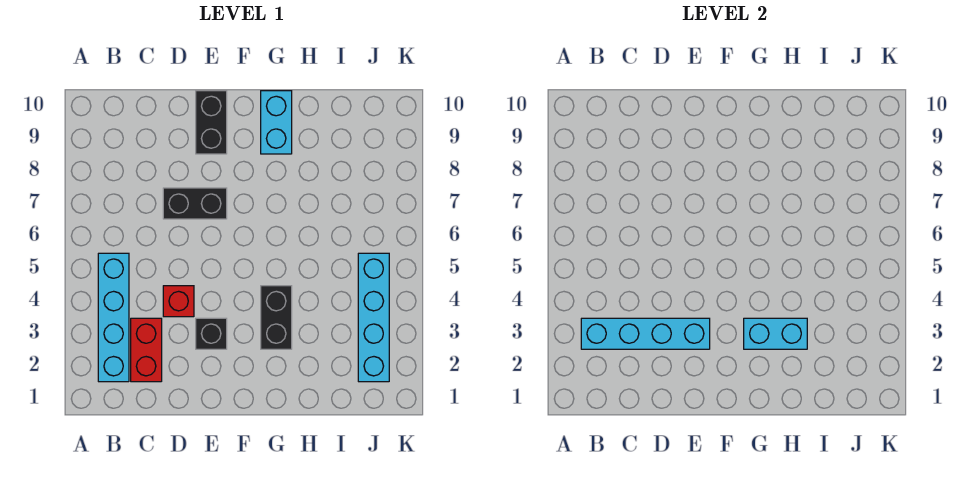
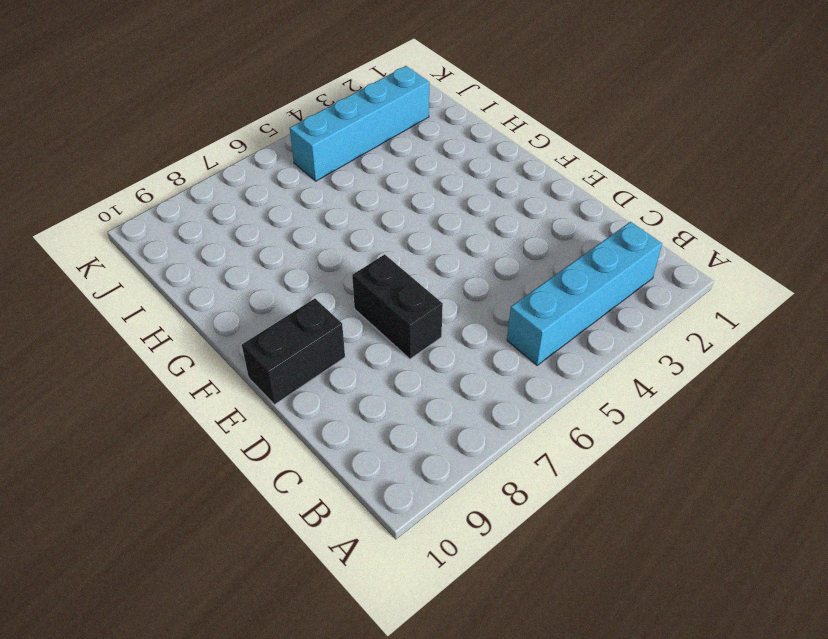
none -> red brick C2:C3 level 1
none -> red brick D4 level 1

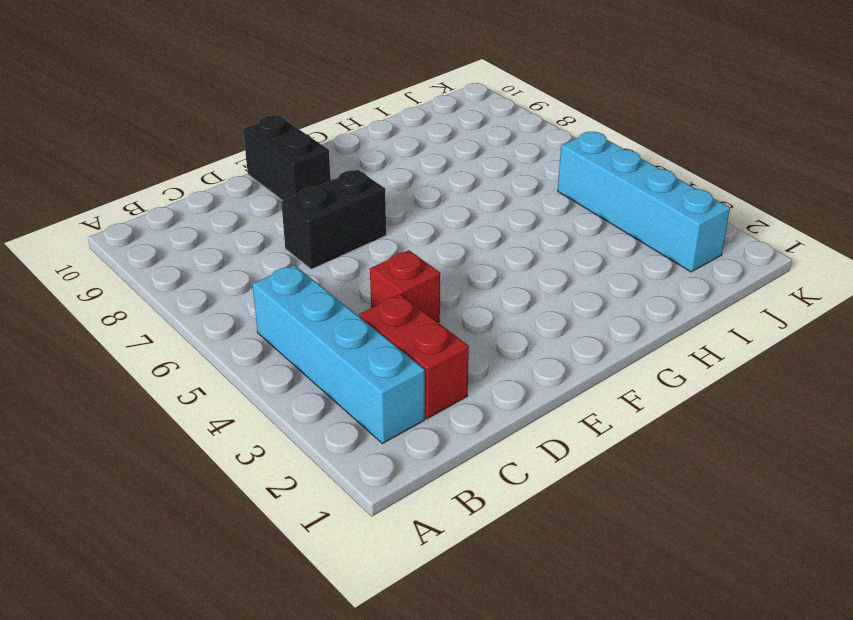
none -> black brick E3 level 1
none -> black brick G3:G4 level 1

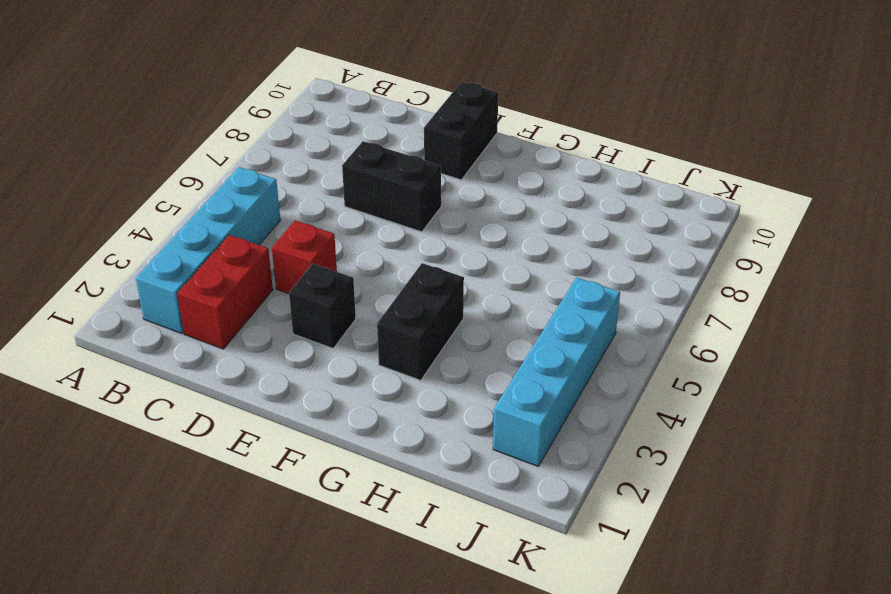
none -> cyan brick G9:G10 level 1
none -> cyan brick B3:E3 level 2

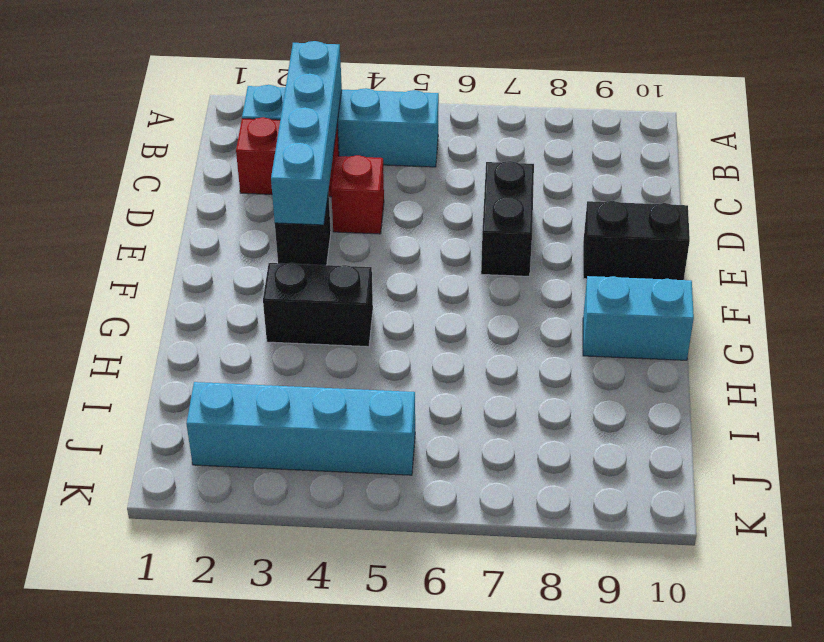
none -> cyan brick G3:H3 level 2

